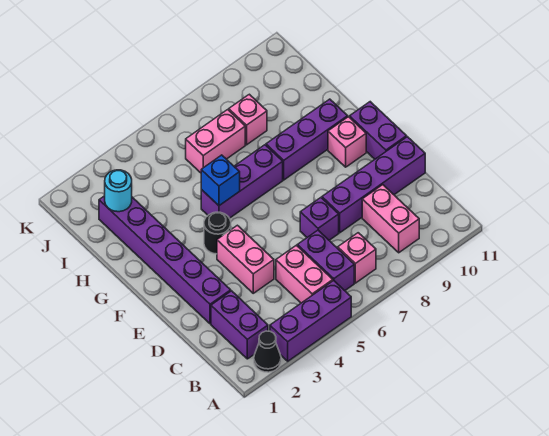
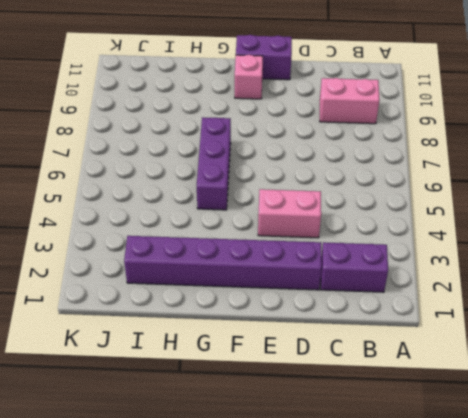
none -> black cone A2 level 1
none -> purple brick A3:A5 level 1
none -> pink brick B5:C5 level 1

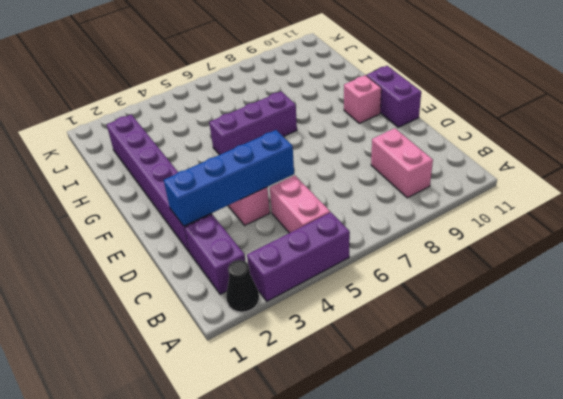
blue brick D2:D5 level 2 -> none
none -> purple brick B6:C6 level 1
none -> pink brick B7 level 1
none -> purple brick D7 level 1

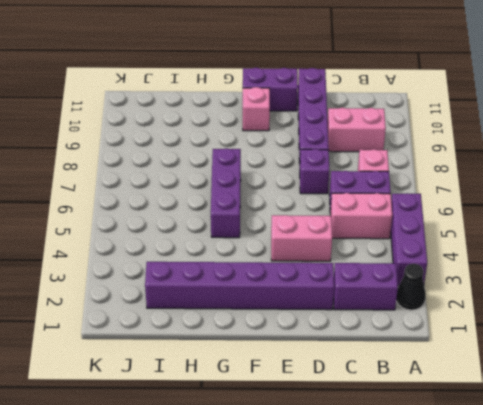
none -> black round brick F4 level 1
none -> purple brick G8:G10 level 1
none -> pink brick I6:I7 level 1

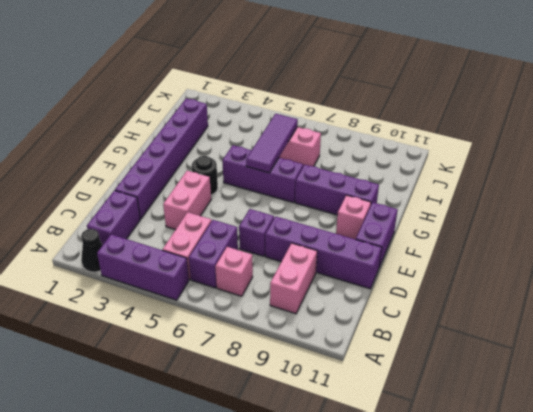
purple tile G6:I6 level 2 -> none
none -> pink brick I8 level 1
none -> blue brick G5 level 2
none -> cyan round brick I2 level 2

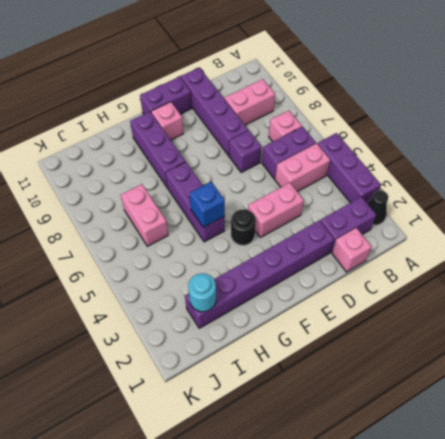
pink brick C1 level 1 -> pink brick I8 level 1

